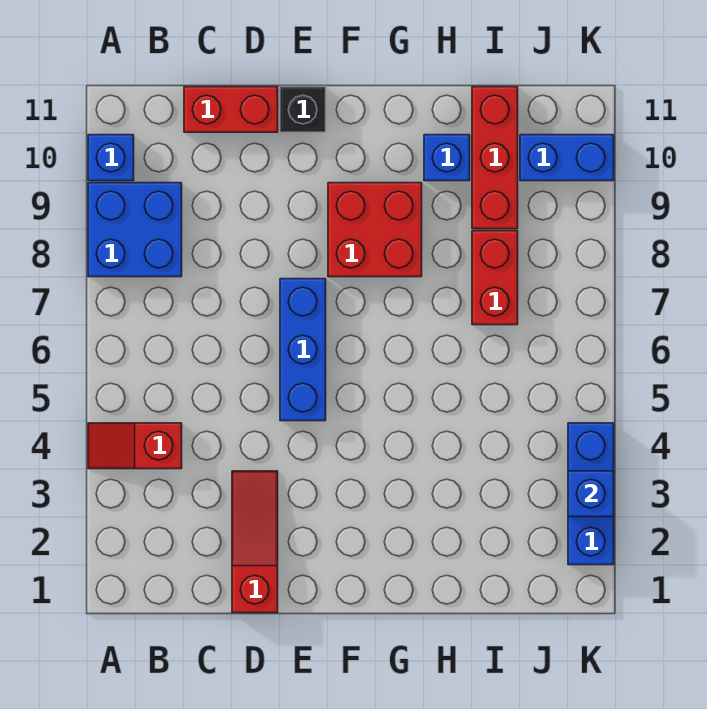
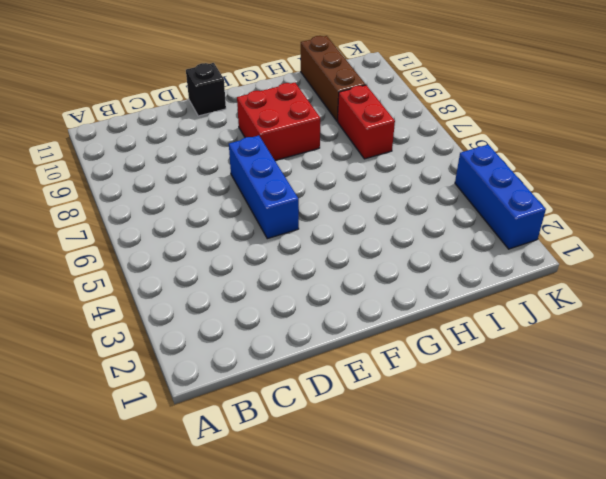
brown brick I9:I11 level 1 -> red brick I9:I11 level 1
none -> red slope A4:B4 level 1 top B
none -> blue brick A8:B9 level 1
none -> blue brick A10 level 1

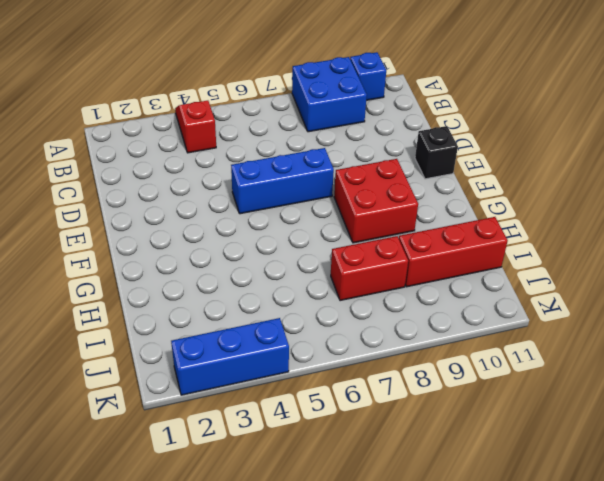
none -> red brick C11:D11 level 1
none -> red slope D1:D3 level 1 top 1
none -> blue brick H10 level 1

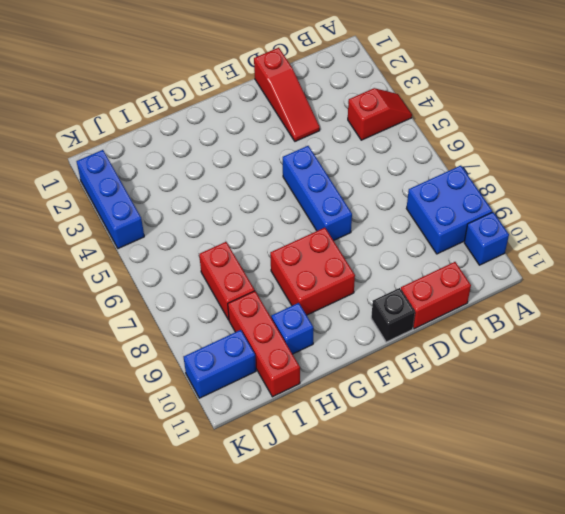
none -> blue brick K3 level 2

